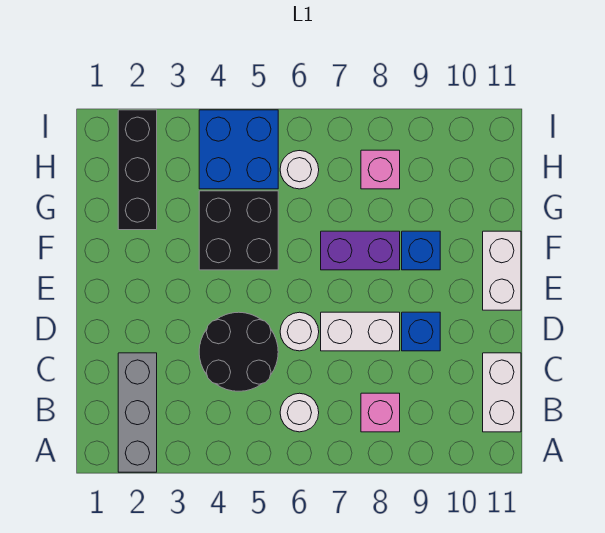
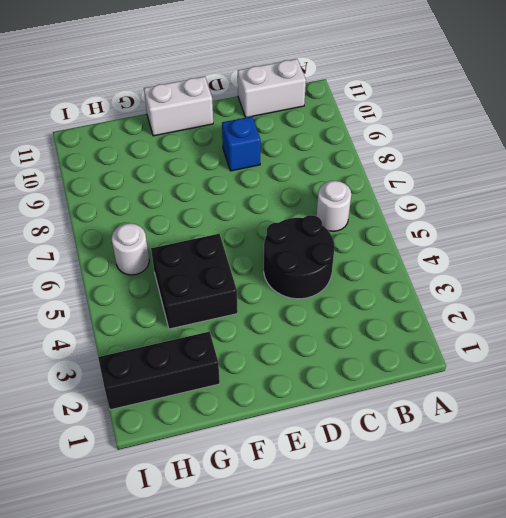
none -> grey brick A2:C2 level 1
none -> pink brick B8 level 1
none -> white round brick D6 level 1

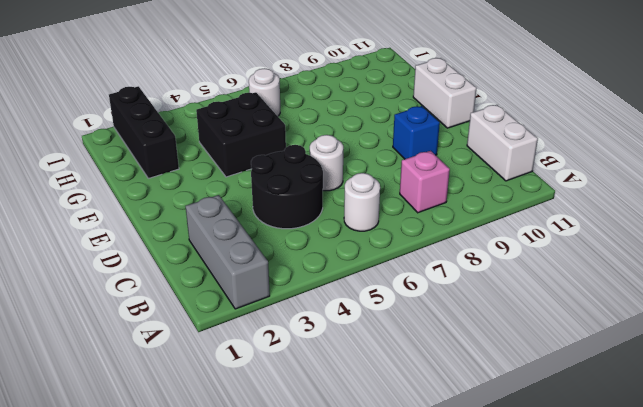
none -> white brick D7:D8 level 1
none -> purple brick F7:F8 level 1
none -> blue brick F9 level 1

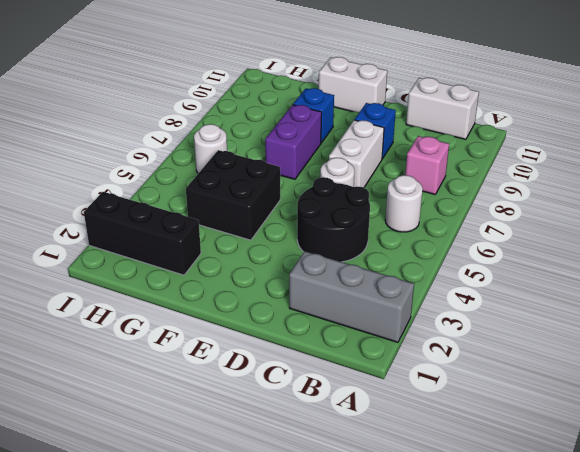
none -> blue brick H4:I5 level 1
none -> pink brick H8 level 1

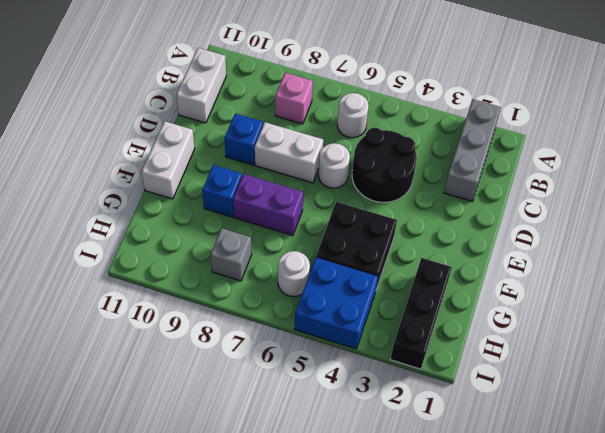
grey brick H8 level 1 -> pink brick H8 level 1

